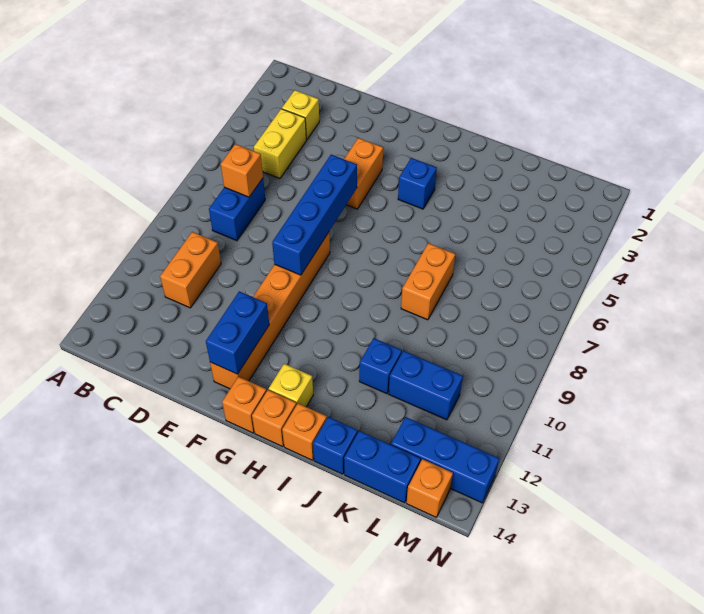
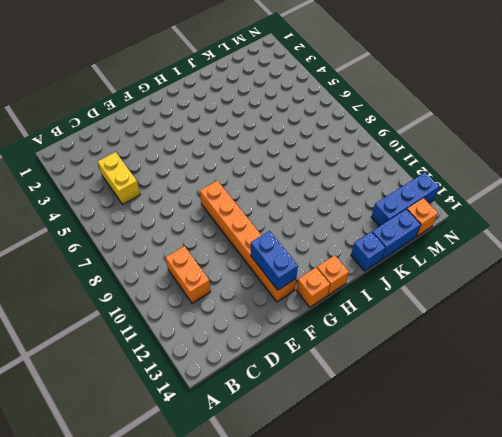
none -> yellow brick C3 level 1
none -> blue brick C7:C8 level 1
none -> orange brick F4:F5 level 1

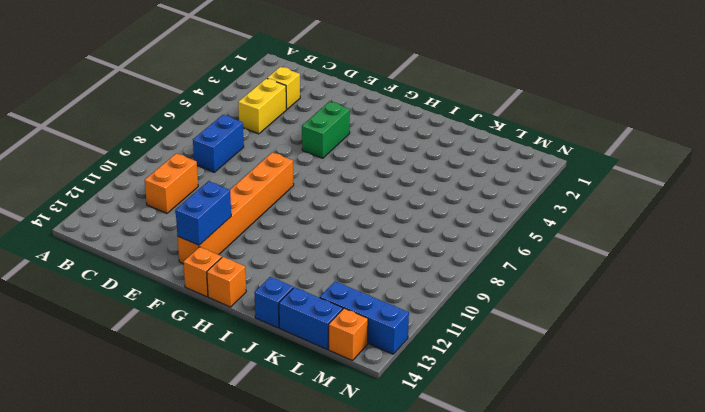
green brick F4:F5 level 1 -> orange brick F4:F5 level 1
none -> blue brick H4 level 1
none -> yellow brick H13 level 1
none -> orange brick I14 level 1

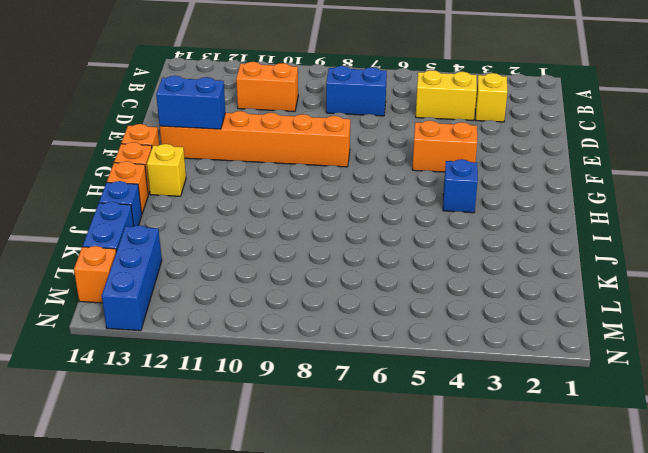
none -> orange brick J7:J8 level 1
none -> blue brick J11 level 1
none -> blue brick K11:L11 level 1

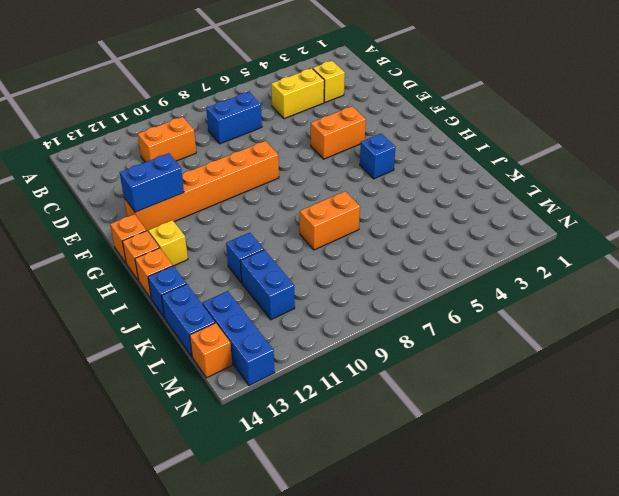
none -> orange brick C7 level 2
none -> blue brick F6:F9 level 2

